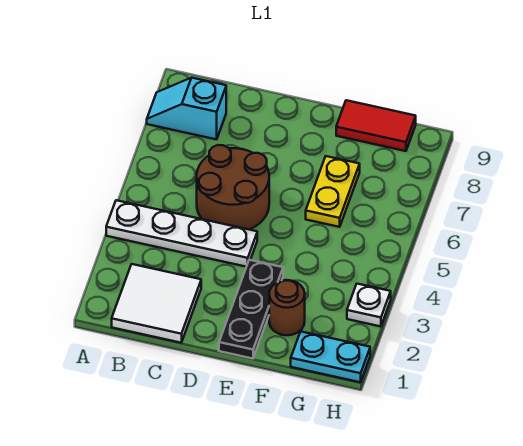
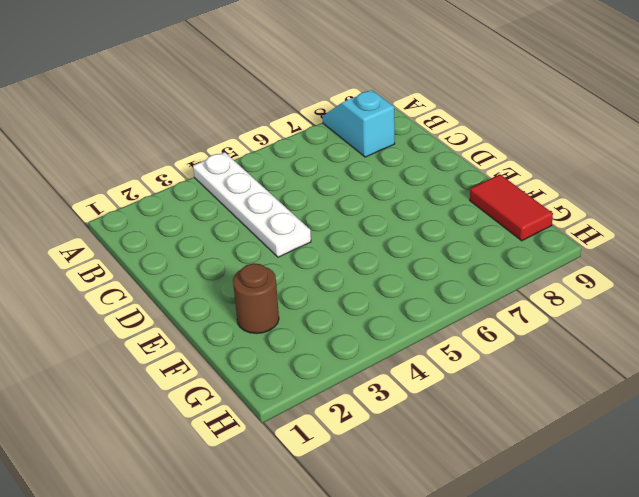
none -> white tile B1:C2 level 1
none -> brown round brick C5:D6 level 1

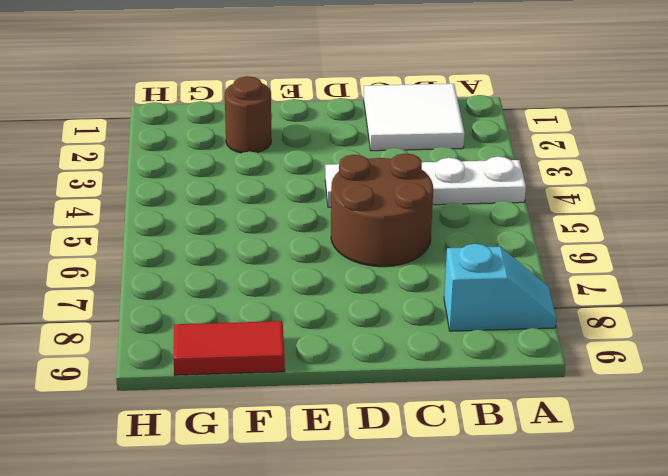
none -> black plate E1:E3 level 1
none -> yellow plate F6:F7 level 1

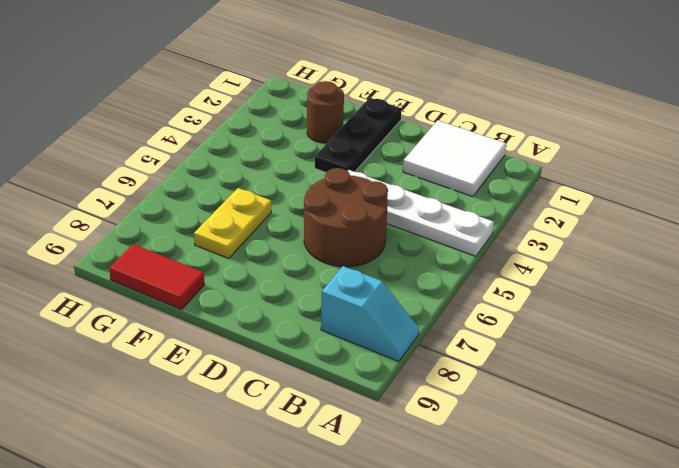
none -> cyan plate G1:H1 level 1
none -> white plate H3 level 1

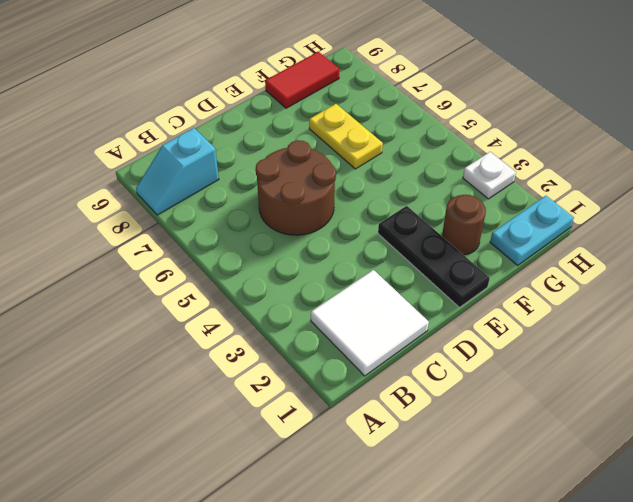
none -> white plate A4:D4 level 1

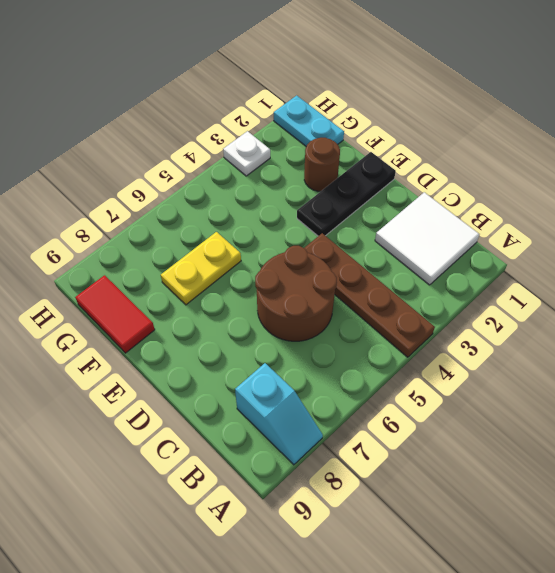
brown plate A4:D4 level 1 -> white plate A4:D4 level 1

